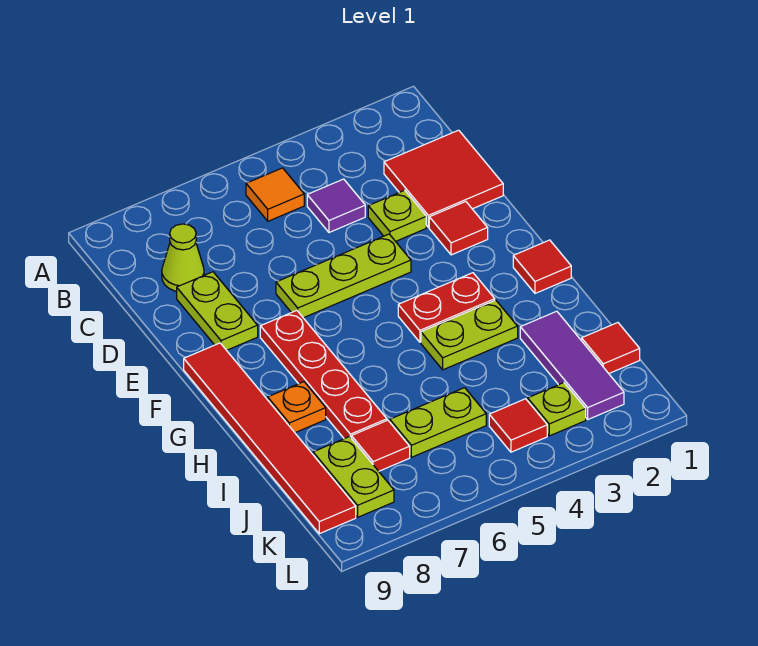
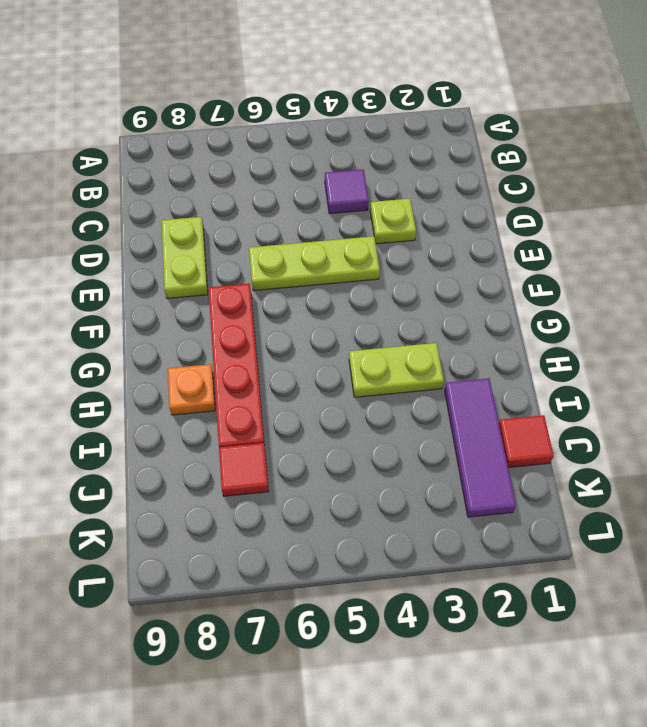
none -> orange tile B5 level 1
none -> red tile C1:D2 level 1
none -> lime cone C8 level 1

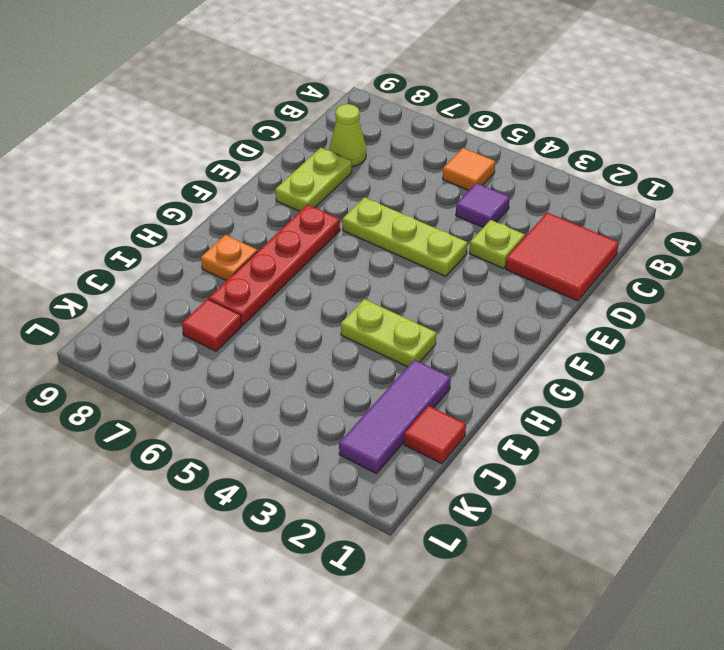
none -> red tile E2 level 1
none -> red tile F9:K9 level 1
none -> red tile G1 level 1

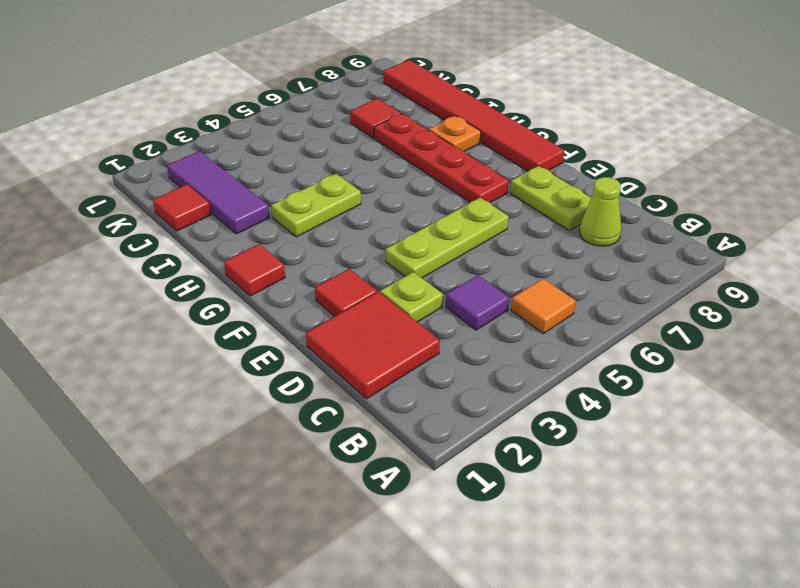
none -> red plate G3:G4 level 1
none -> lime plate J5:J6 level 1
none -> lime plate J8:K8 level 1

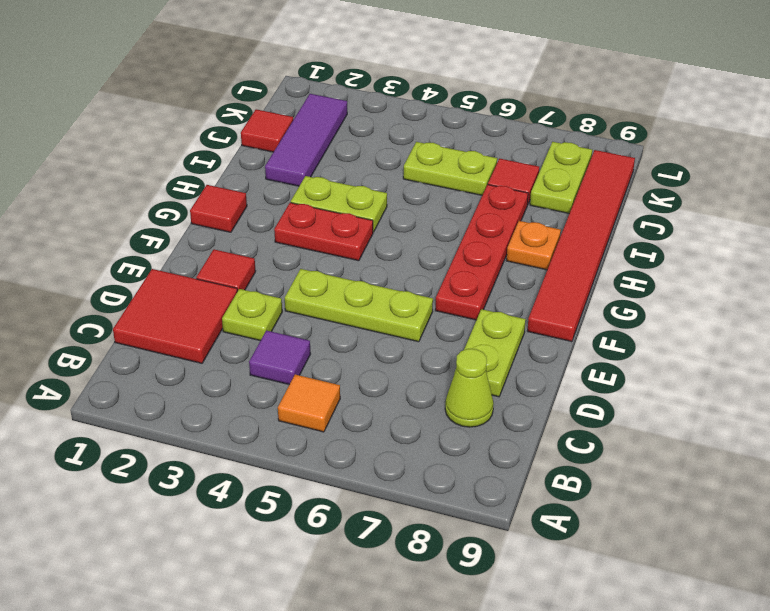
none -> lime plate K3 level 1
none -> red tile K4 level 1

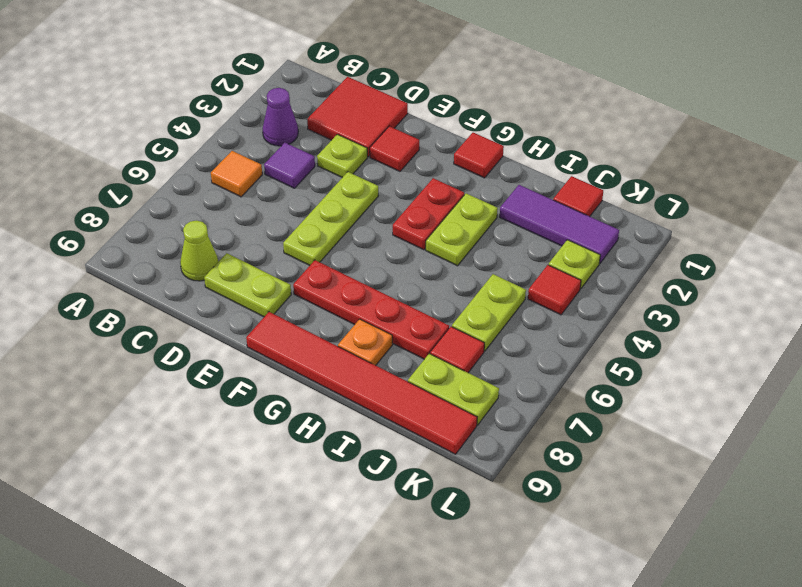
purple cone B3 level 1 -> none

